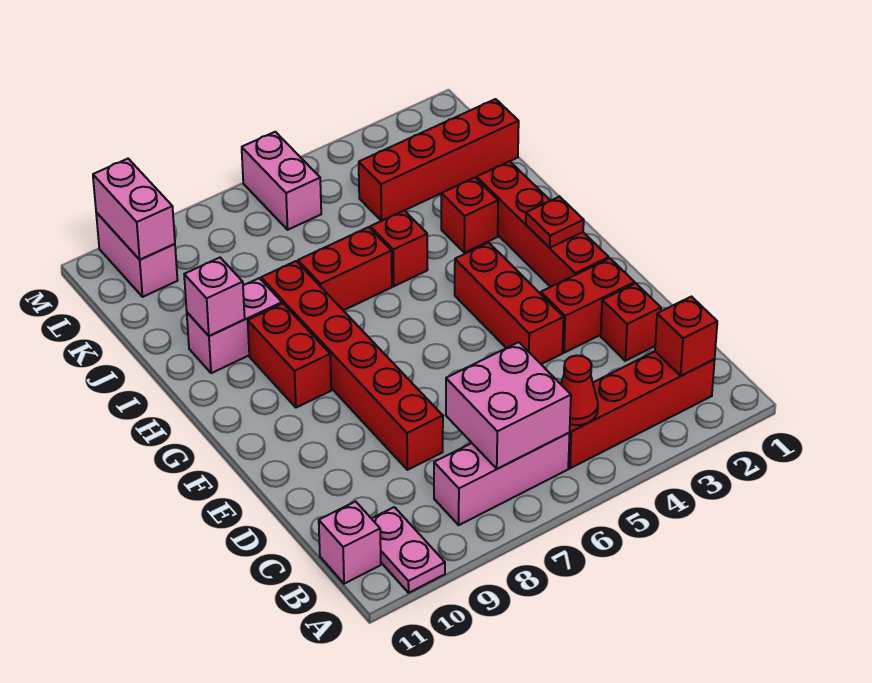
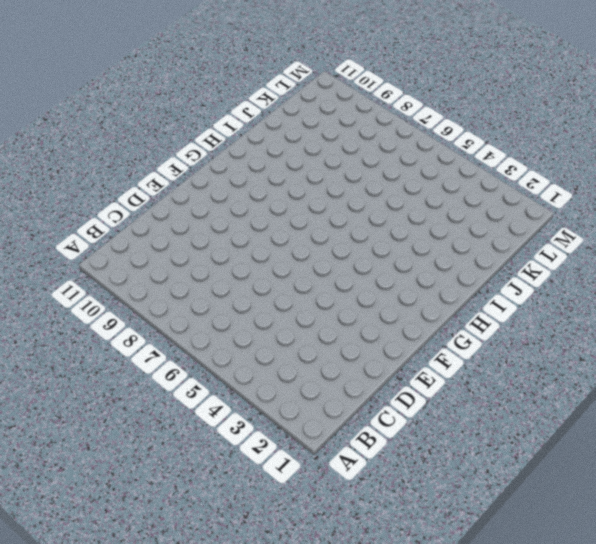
none -> pink plate A10:B10 level 1
none -> red brick B2:B5 level 1
none -> pink brick B6:B8 level 1

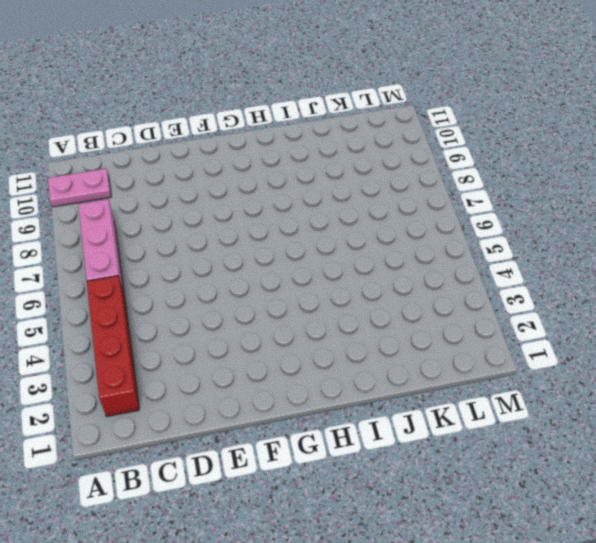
none -> pink brick B11 level 1
none -> red brick D2 level 1
none -> red brick D8:I8 level 1

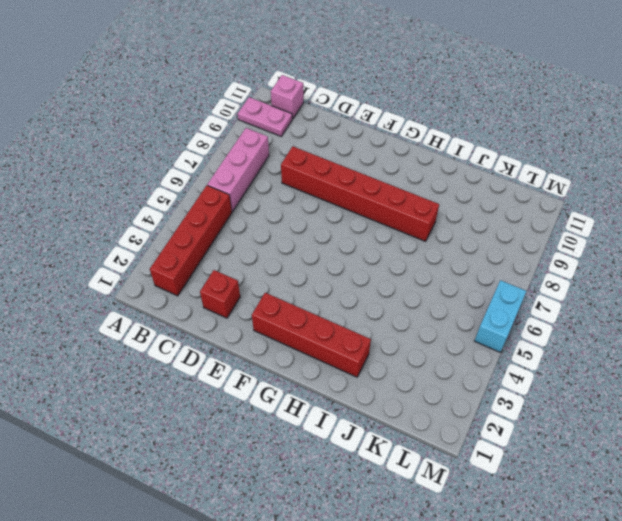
cyan brick M5:M6 level 1 -> pink brick L6:M6 level 1
none -> red brick E2:E3 level 1
none -> red brick E4:G4 level 1
none -> red brick G9:H9 level 1

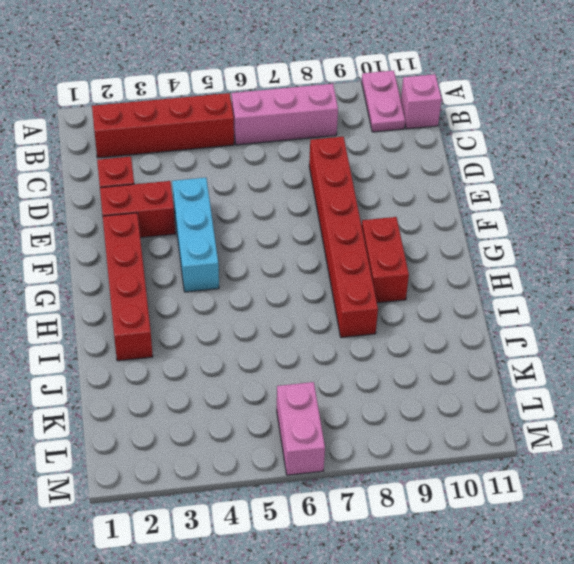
cyan brick E4:G4 level 1 -> red brick E4:G4 level 1
none -> red brick I3 level 1
none -> red brick I5 level 1
none -> red brick I6:I7 level 1

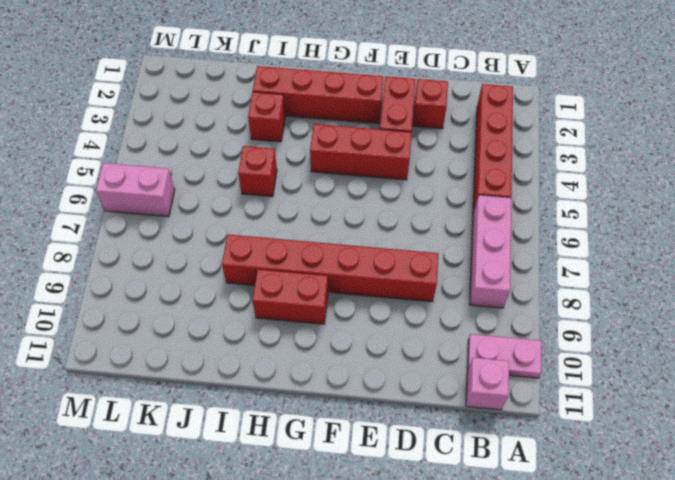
none -> red brick I6:I7 level 1
none -> pink brick I9:I10 level 1
none -> red brick K1:K4 level 1

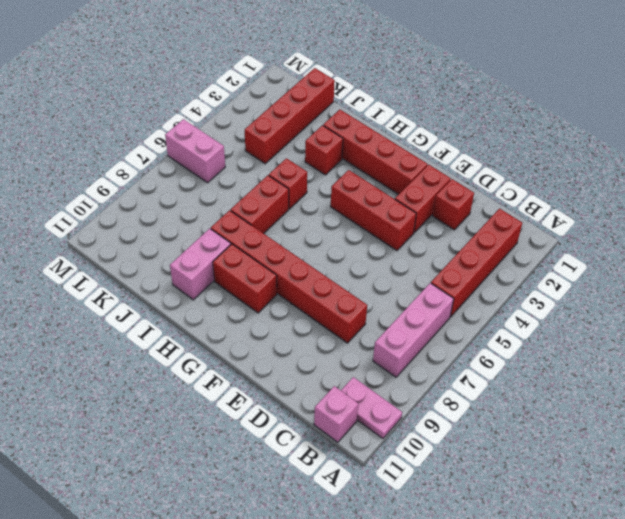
none -> pink brick L10:M10 level 1
none -> red brick B2 level 2
none -> red cone B5 level 2

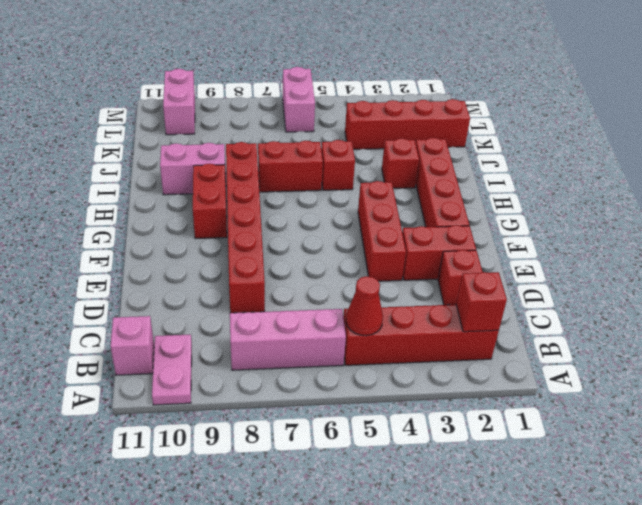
none -> pink brick B6:C7 level 2
none -> red plate G2 level 2
none -> pink brick I10 level 2

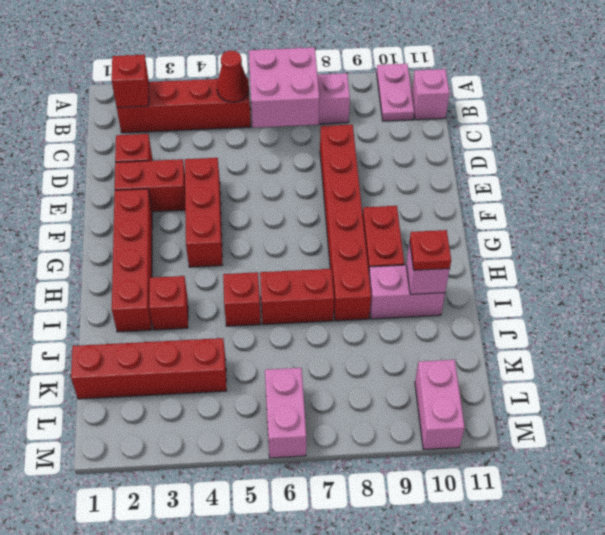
red plate I10 level 3 -> red plate G2 level 2
none -> pink brick L10:M10 level 2

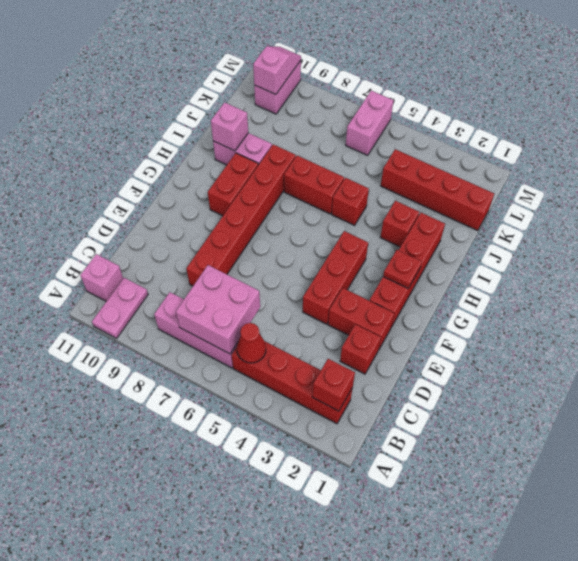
pink slope L10:M10 level 2 top L -> pink brick L10:M10 level 2

